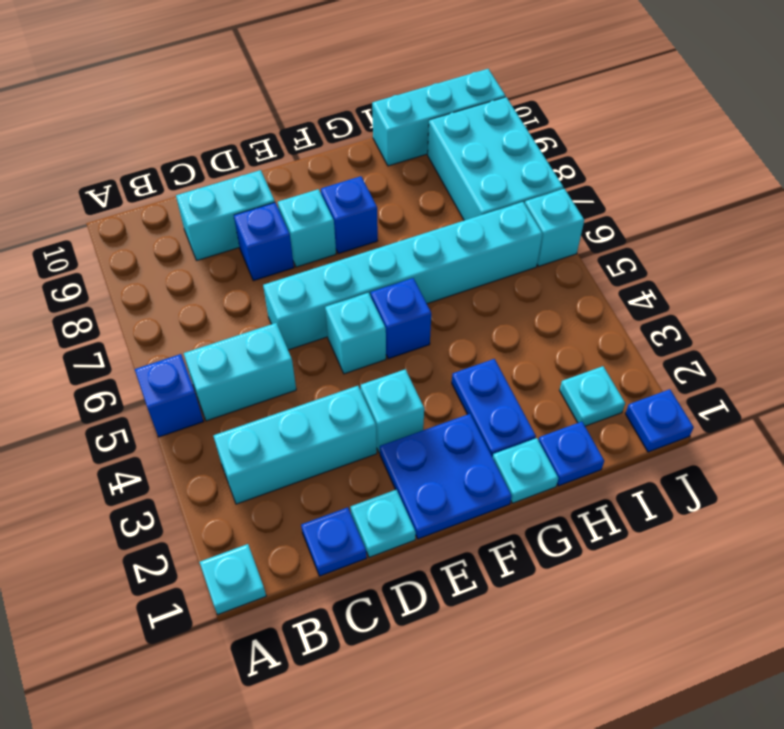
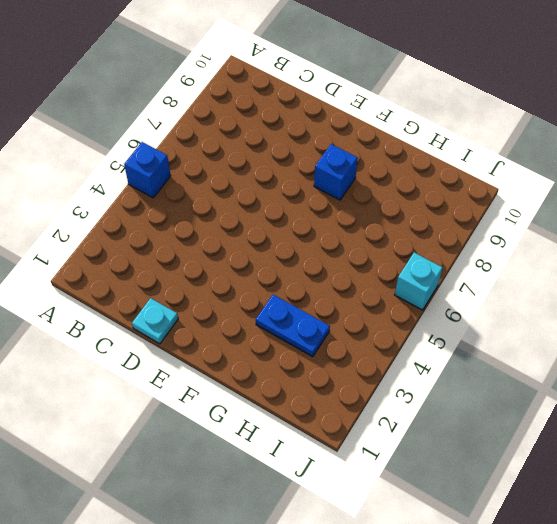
blue plate G3:H3 level 1 -> blue plate G2:G3 level 1
none -> cyan plate A1 level 1
none -> cyan brick B3:D3 level 1
none -> cyan brick B5:C5 level 1

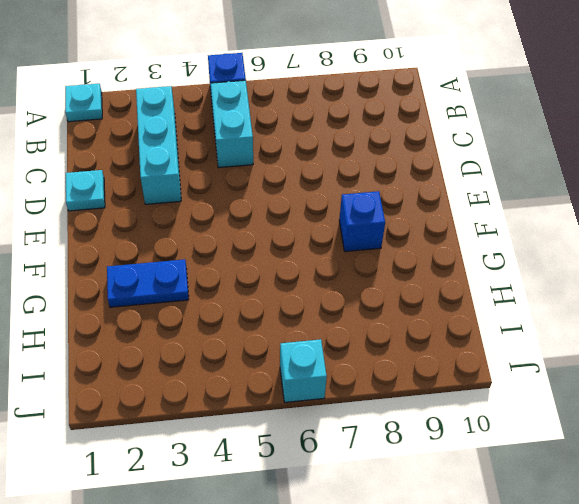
none -> blue plate C1 level 1
none -> cyan brick C9:D9 level 1
none -> cyan brick D6:I6 level 1

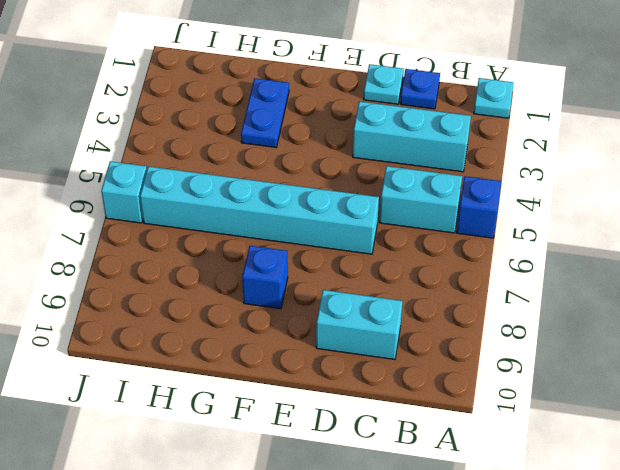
none -> blue brick D8 level 1
none -> blue plate E1:F2 level 1
none -> cyan brick E3 level 1

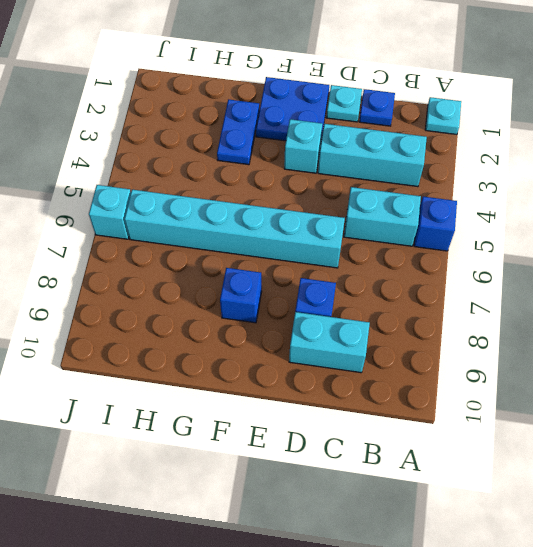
none -> cyan brick E5 level 1
none -> cyan brick E8 level 1
none -> blue brick F5 level 1

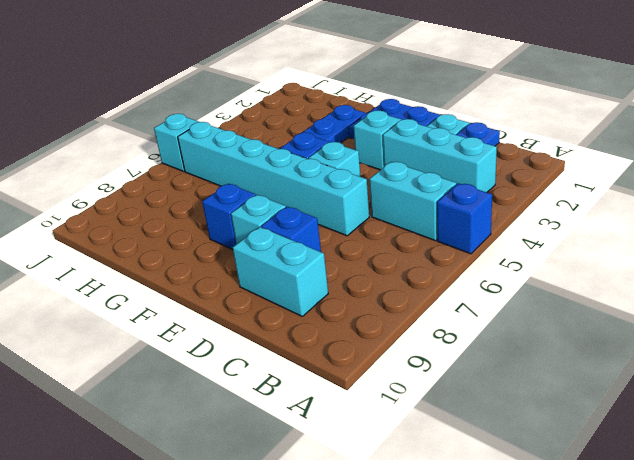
none -> cyan plate A1 level 1
none -> cyan plate G1 level 1
none -> blue plate H1 level 1

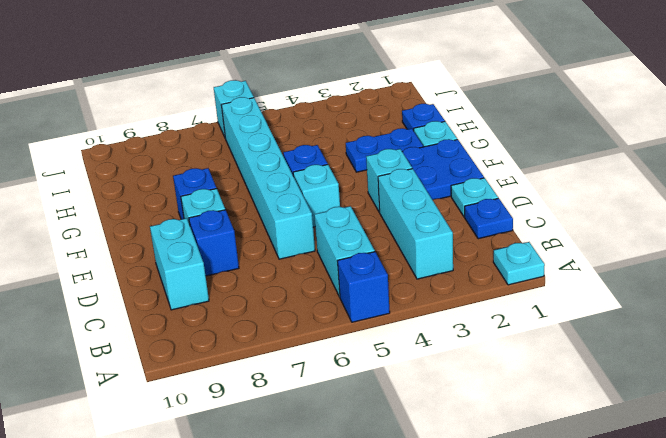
none -> cyan brick H10:J10 level 1
none -> cyan plate I2 level 1
none -> cyan brick I7:J9 level 1

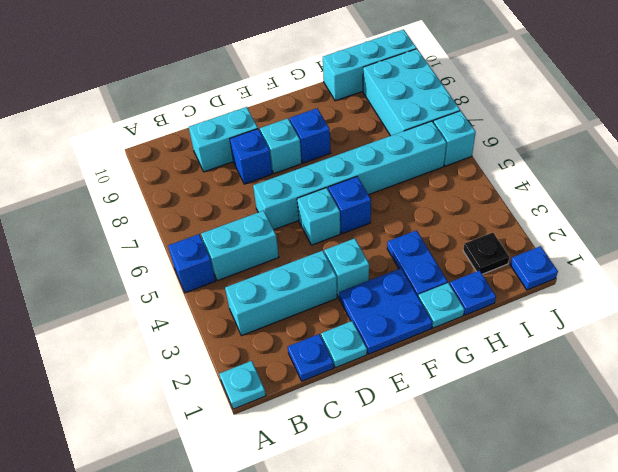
black plate I2 level 1 -> cyan plate I2 level 1

